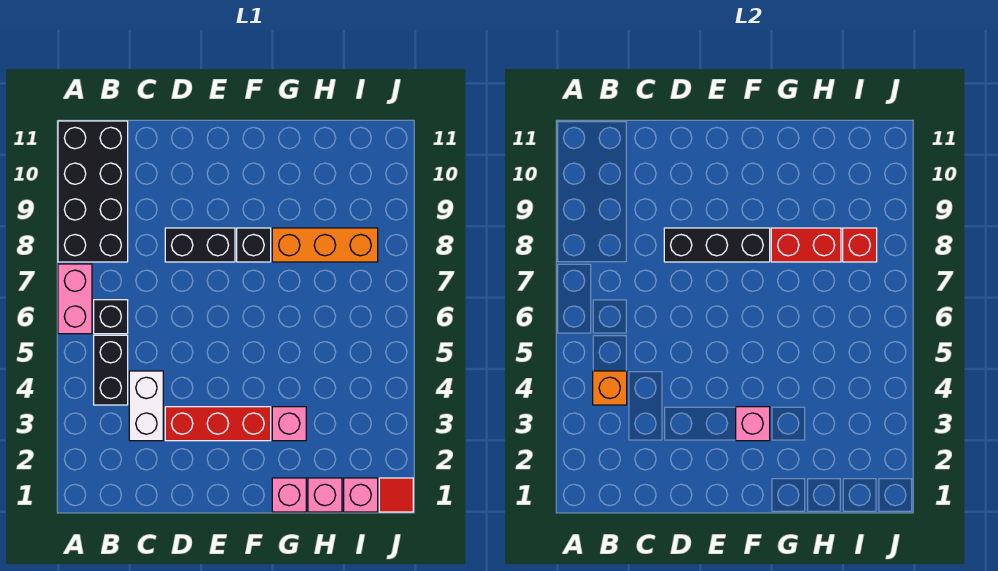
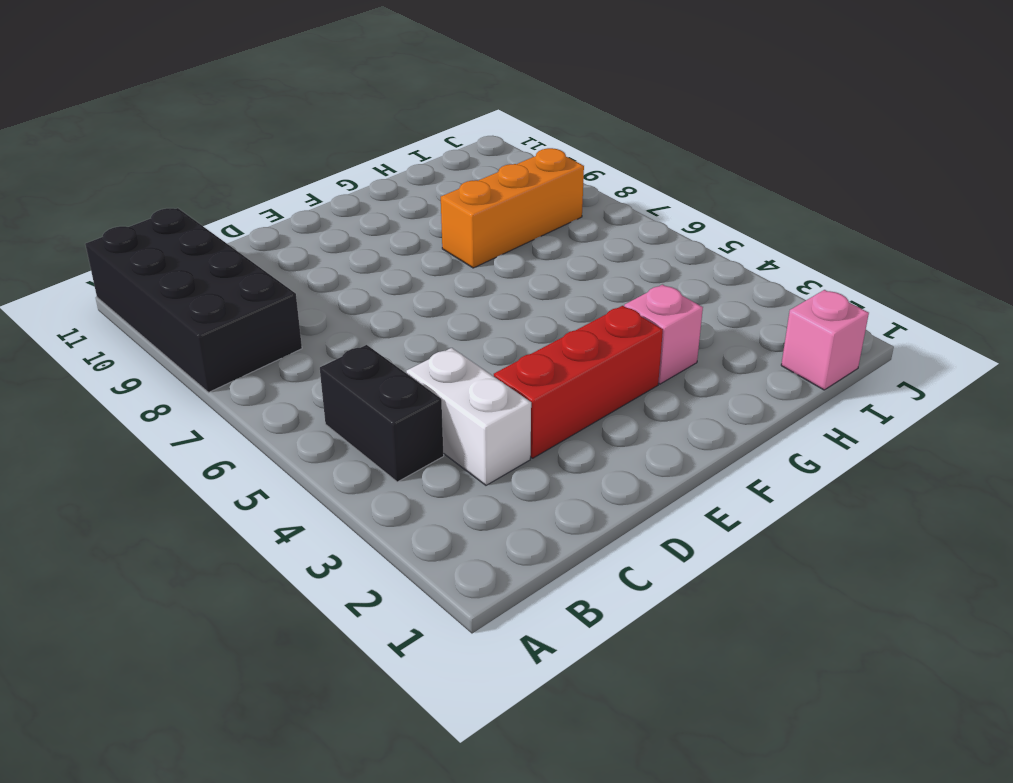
none -> pink brick A6:A7 level 1
none -> black brick B6 level 1
none -> black brick D8:E8 level 1

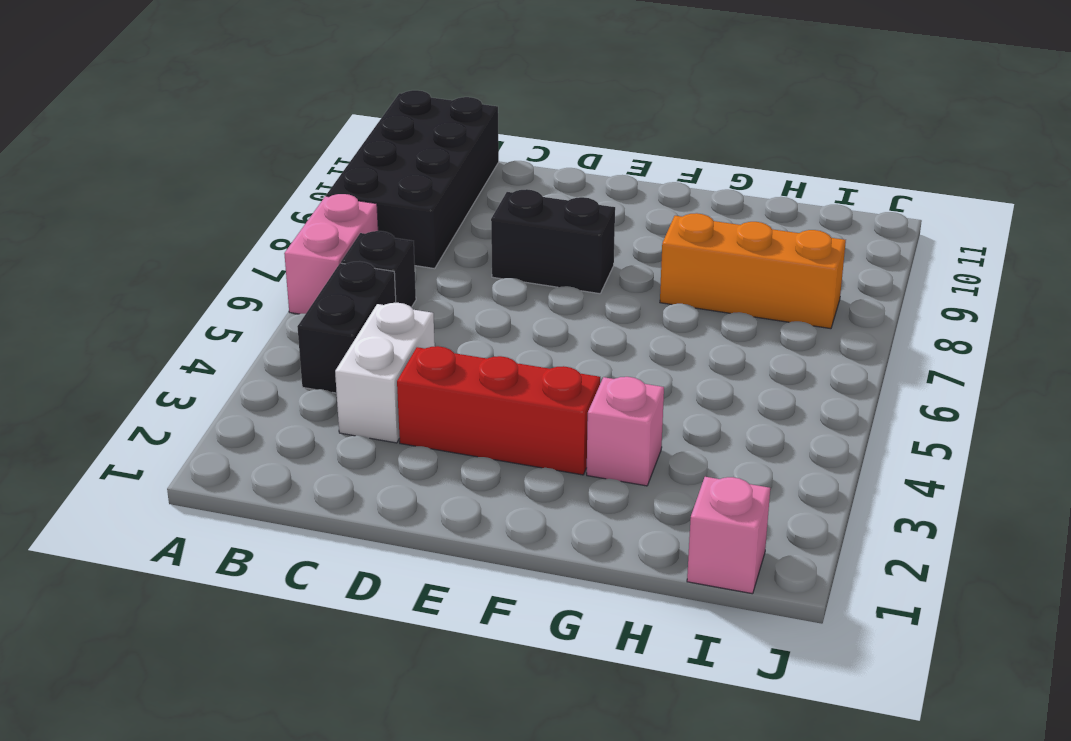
none -> black brick F8 level 1
none -> pink brick G1 level 1
none -> pink brick H1 level 1

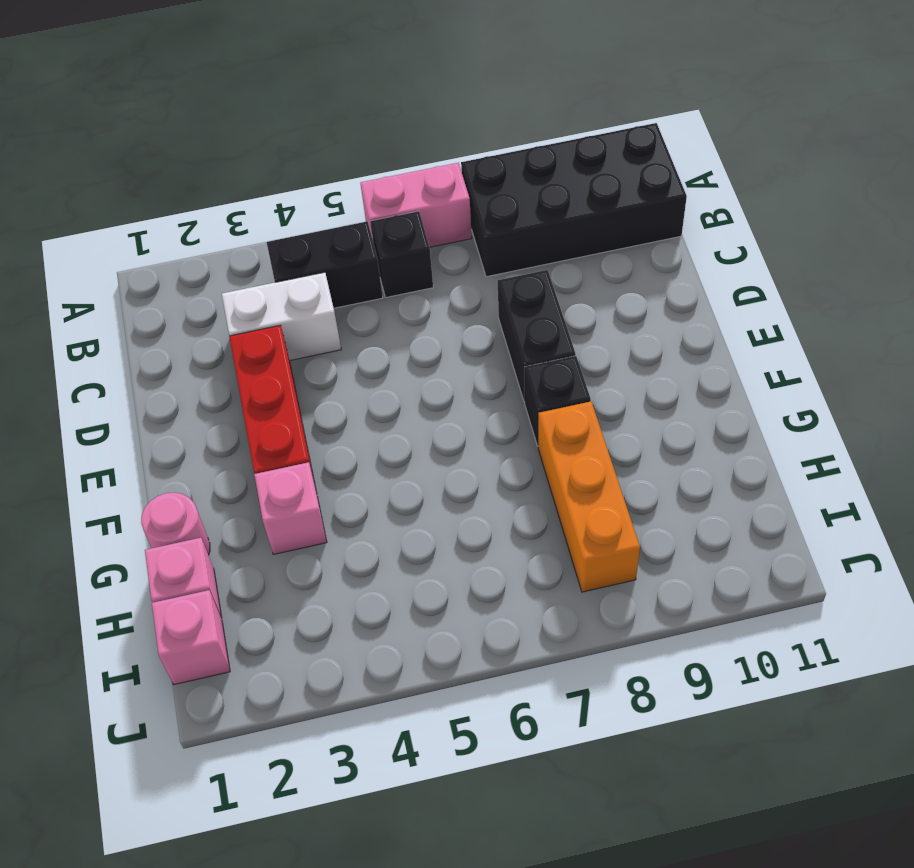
pink round brick G1 level 1 -> pink brick G1 level 1
none -> red tile J1 level 1
none -> orange brick B4 level 2
none -> black brick D8:F8 level 2

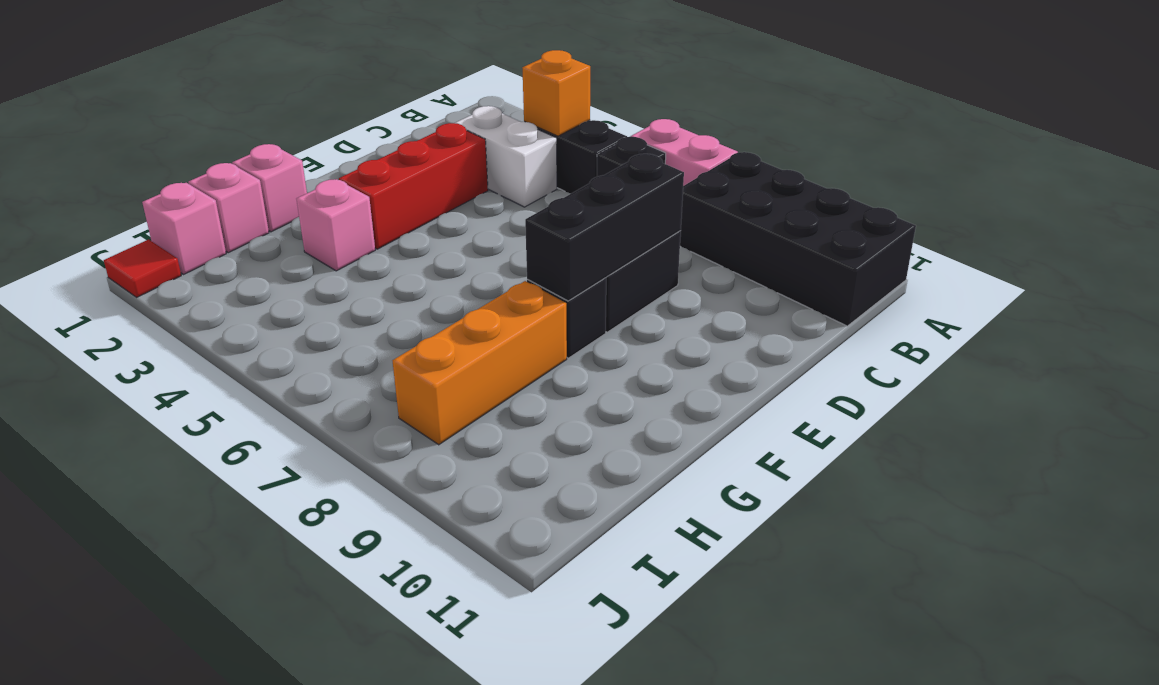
none -> pink brick F3 level 2
none -> red brick G8:H8 level 2
none -> red brick I8 level 2

